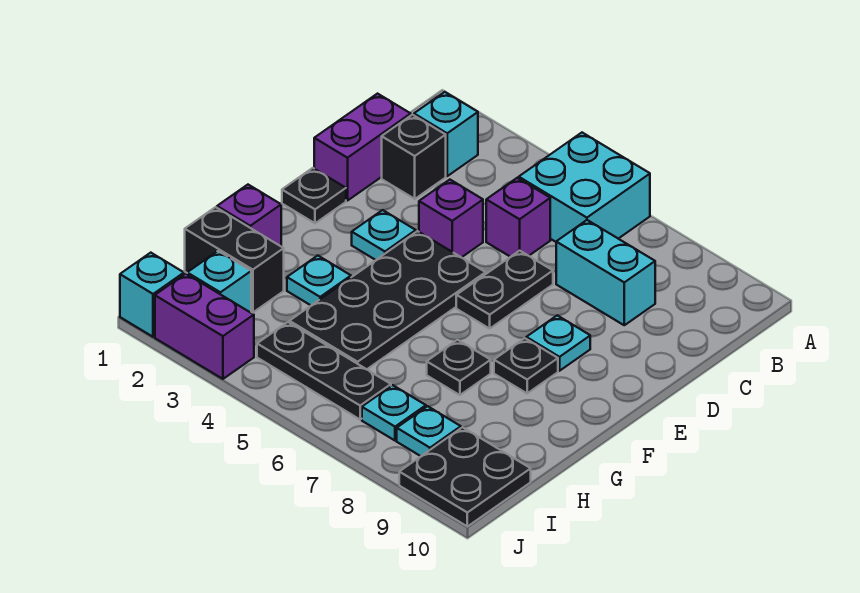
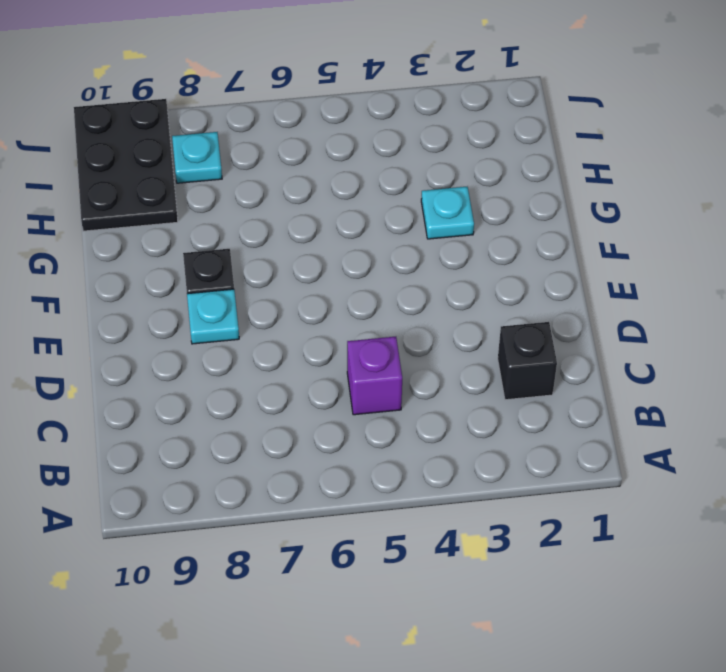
black plate H9:J10 level 1 -> black plate I9:J10 level 1
none -> cyan brick A5:B6 level 1
none -> cyan brick B2 level 1
none -> purple brick C1:D1 level 1

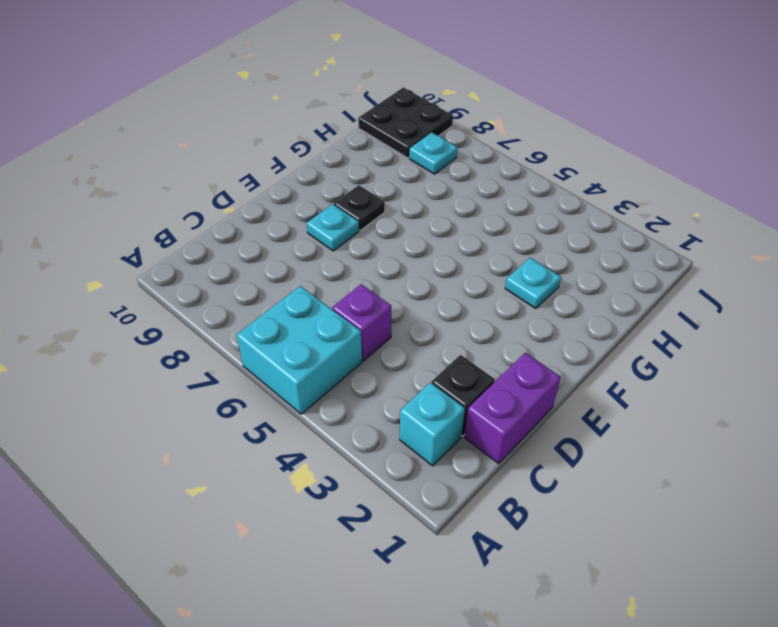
none -> cyan brick C7:C8 level 1
none -> purple brick D4 level 1
none -> black plate D6:E6 level 1

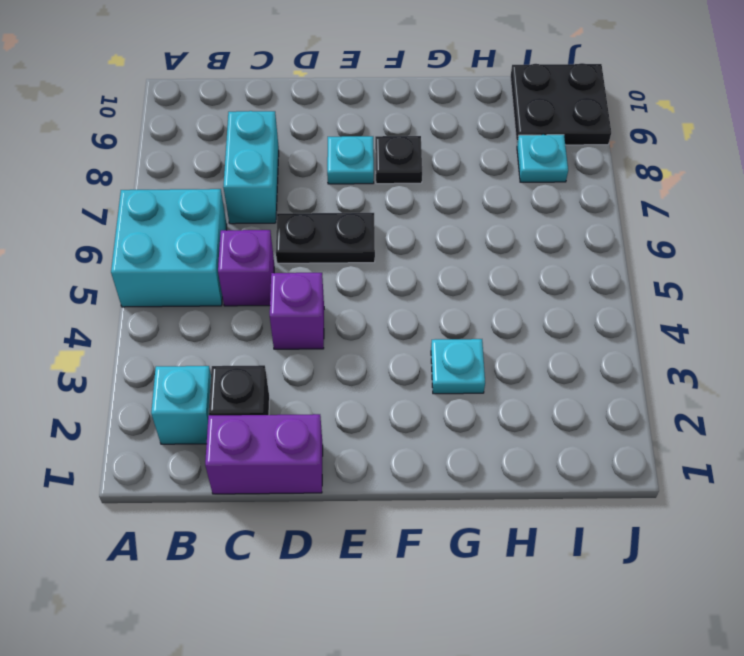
none -> black plate E1 level 1
none -> cyan plate E3 level 1
none -> black plate E4:H5 level 1

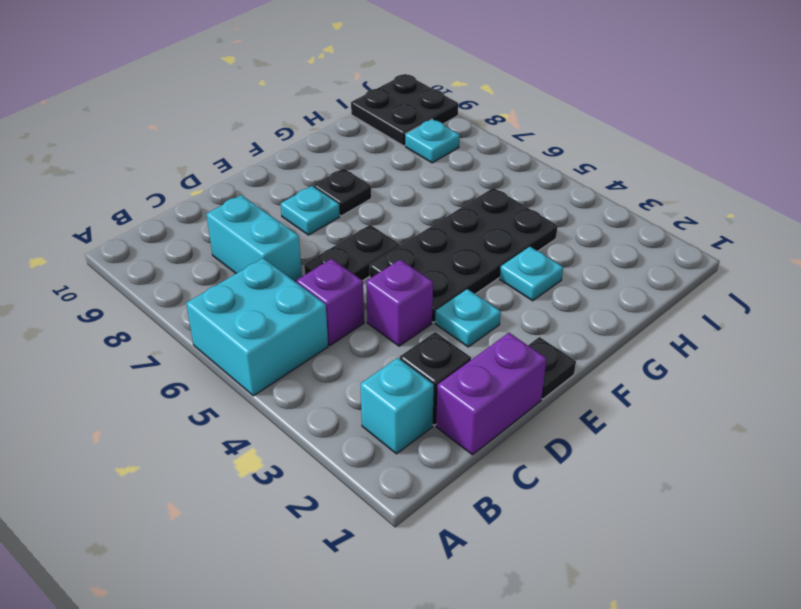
none -> purple brick G1 level 1
none -> black plate G7 level 1
none -> black brick H1:H2 level 1

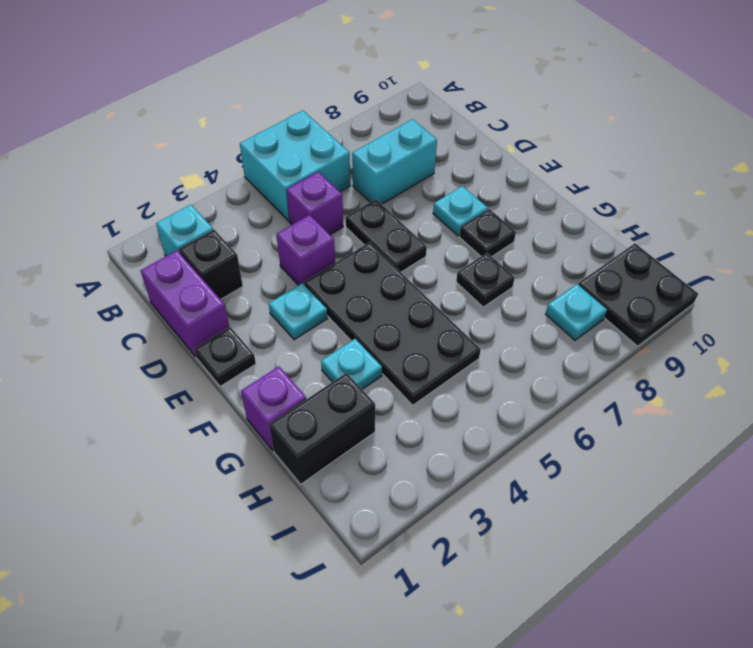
none -> cyan brick I2 level 1
none -> black plate I4:I6 level 1
none -> cyan plate I7 level 1

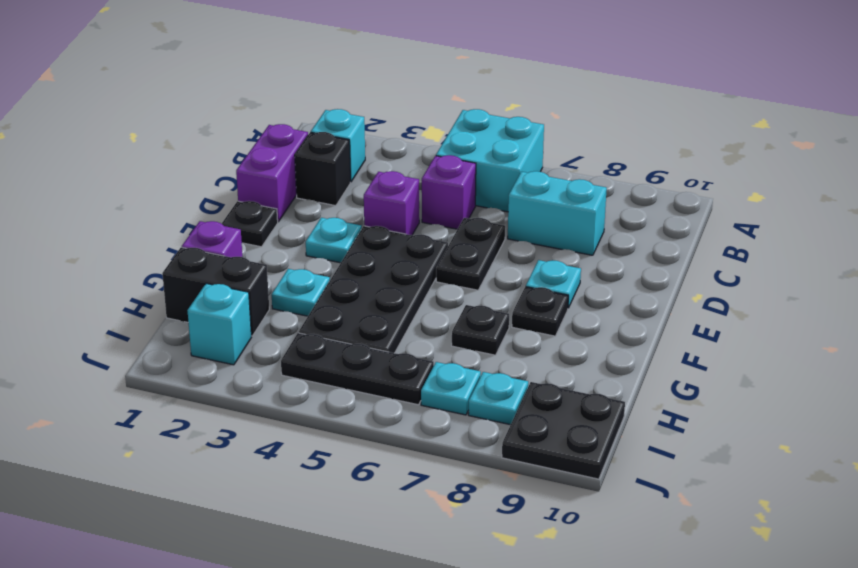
none -> cyan brick J1 level 1
none -> purple brick J2:J3 level 1

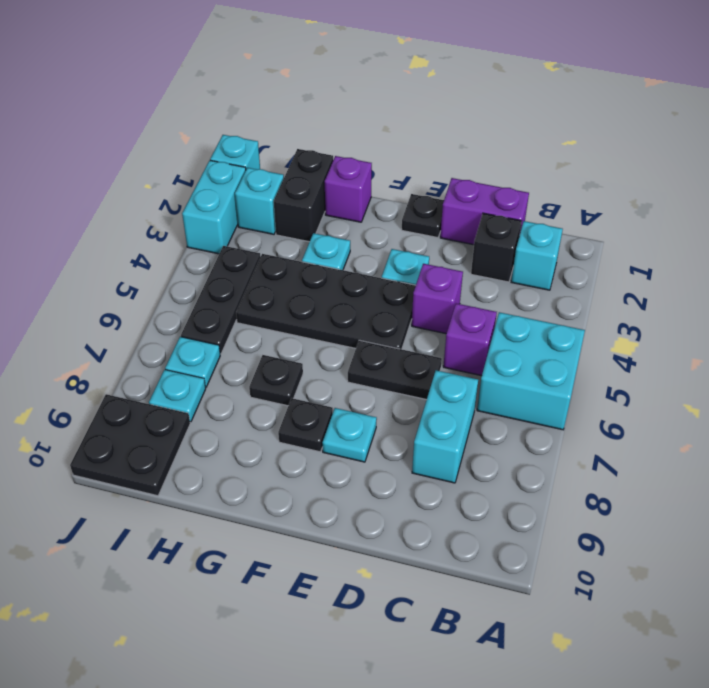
cyan brick J2:J3 level 1 -> purple brick J2:J3 level 1

